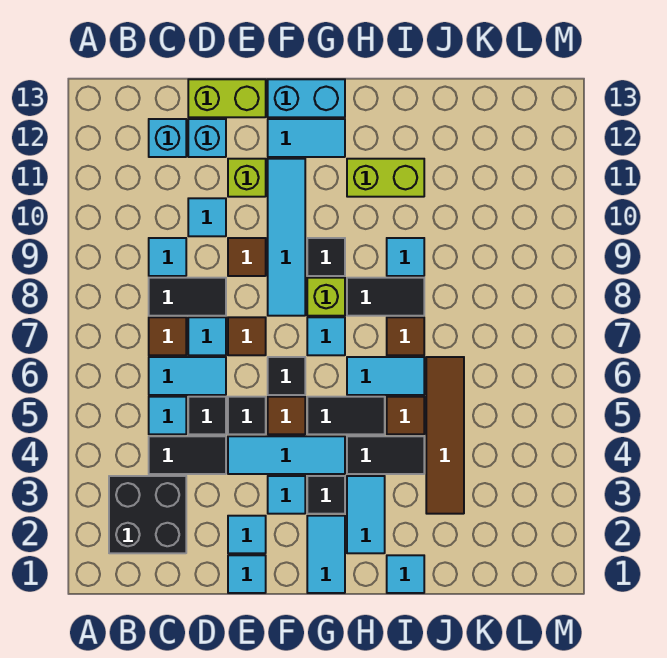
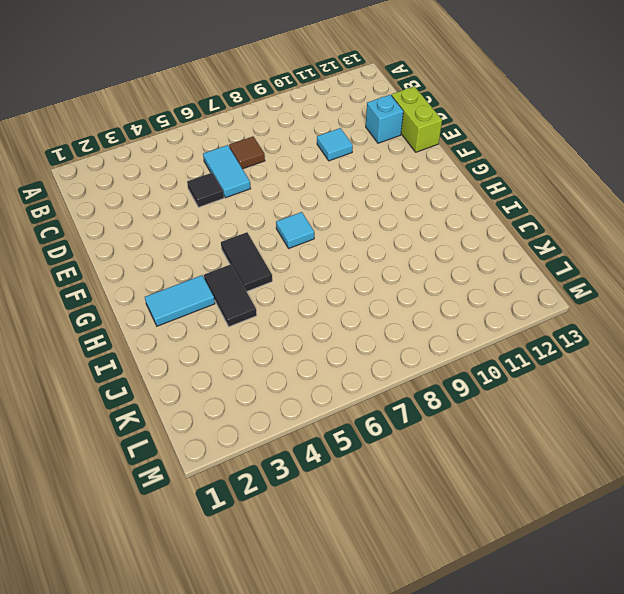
none -> black brick B2:C3 level 1
none -> black tile C4:D4 level 1
none -> cyan tile C5 level 1
none -> black tile C8:D8 level 1

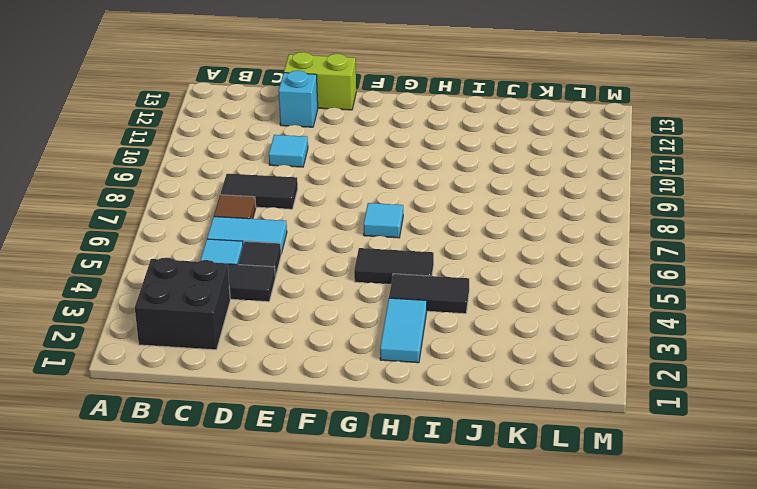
none -> cyan tile C9 level 1
none -> cyan brick C12 level 1
none -> cyan tile D7 level 1
none -> cyan tile E1 level 1

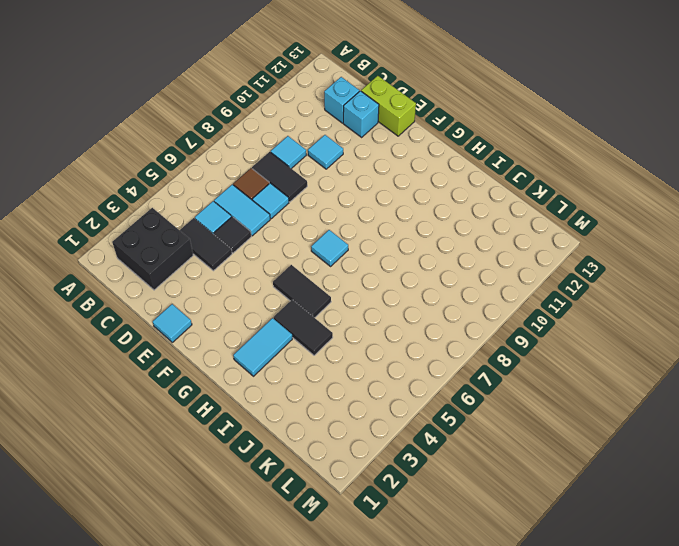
none -> cyan tile E2 level 1
none -> cyan tile E4:G4 level 1
none -> black tile E5 level 1
none -> brown tile E7 level 1

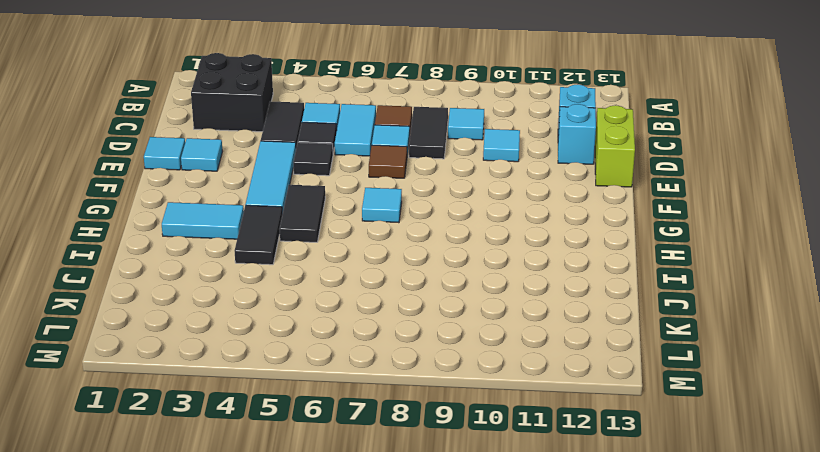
none -> brown tile E9 level 1
none -> lime brick E11 level 1
none -> cyan tile F3 level 1
none -> brown tile F5 level 1

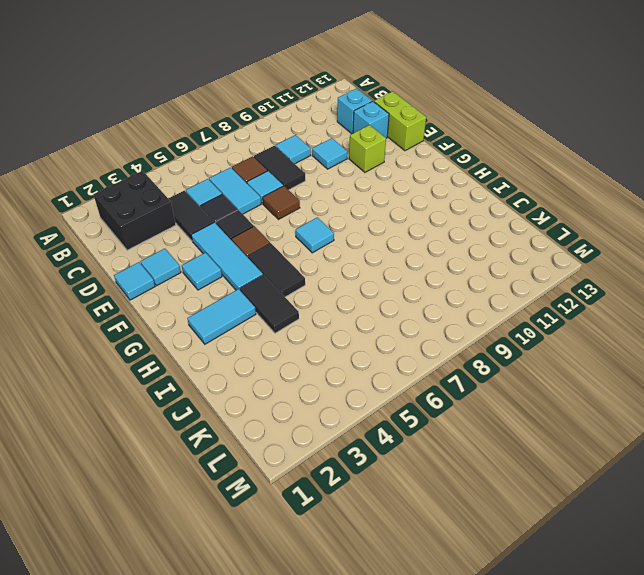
none -> brown tile E9 level 1
none -> black tile F6 level 1
none -> cyan tile F8:F11 level 1
none -> cyan tile F12:G12 level 1

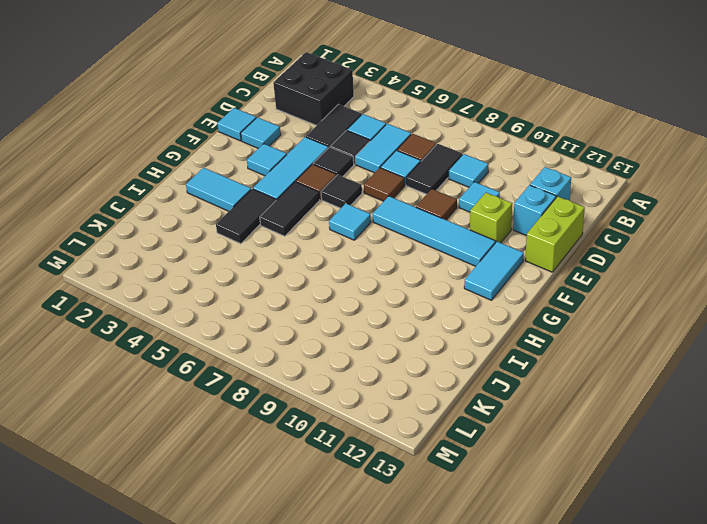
none -> cyan brick F13:G13 level 1
none -> cyan tile G1:G2 level 1
none -> black tile G3 level 1
none -> lime brick G8 level 1

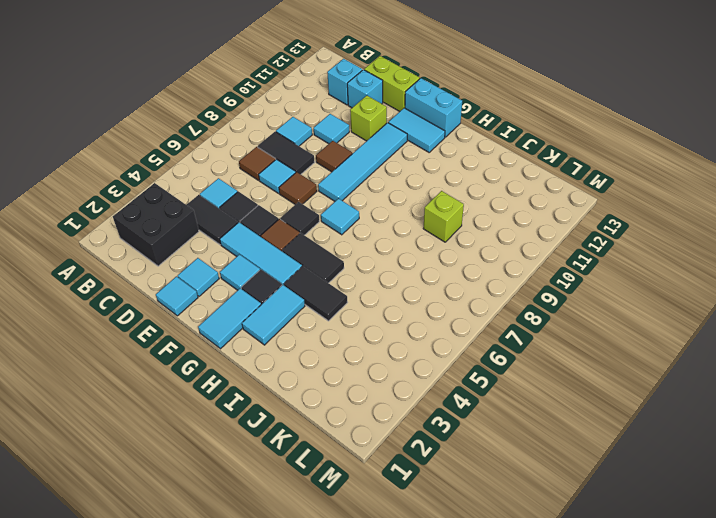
lime brick J9 level 1 -> lime brick G8 level 1
none -> cyan tile C6:D6 level 1
none -> black tile G9 level 1
none -> cyan tile H6:I6 level 1
none -> black tile H8:I8 level 1

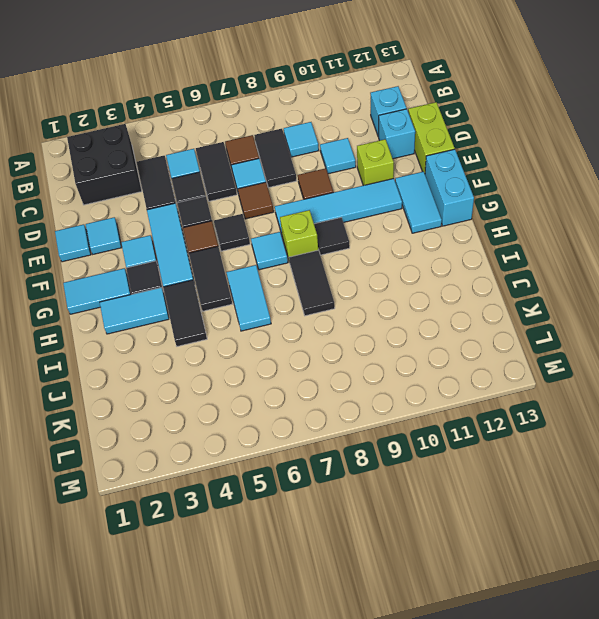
black tile C6:D6 level 1 -> cyan tile C6:D6 level 1
none -> lime brick H11:I11 level 1
none -> cyan tile I1 level 1
none -> brown tile I5 level 1
none -> brown tile I7 level 1

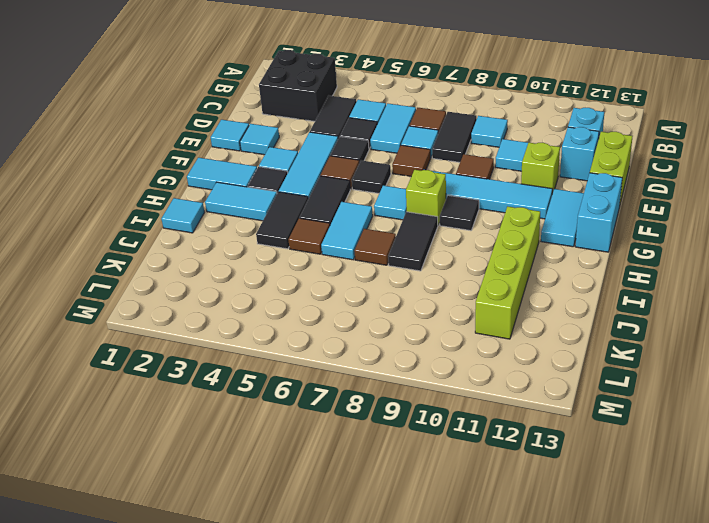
lime brick H11:K11 level 1 -> lime brick H11:I11 level 1
none -> cyan tile I9 level 1
none -> brown tile J3:J6 level 1

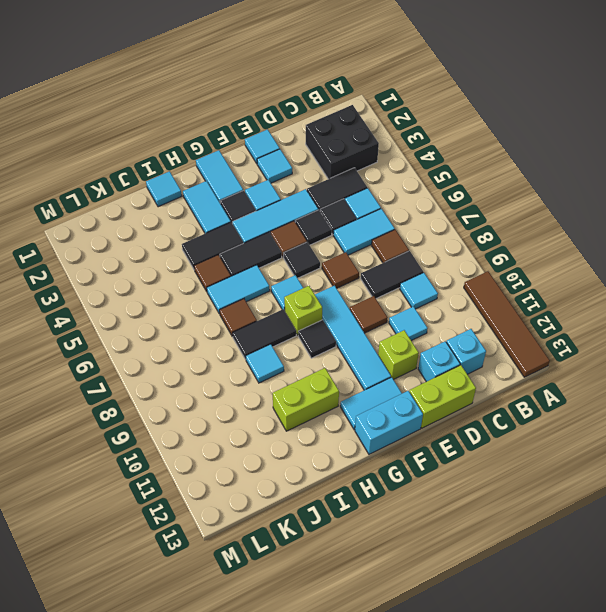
brown tile A10:A13 level 1 -> brown tile J3:J6 level 1
none -> cyan tile D7 level 1

